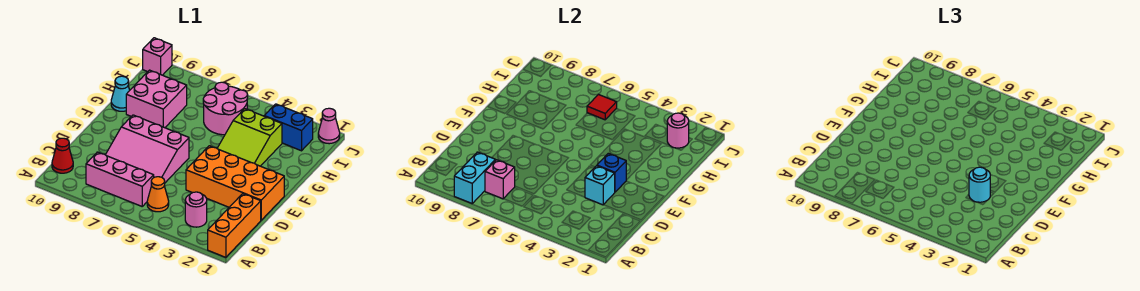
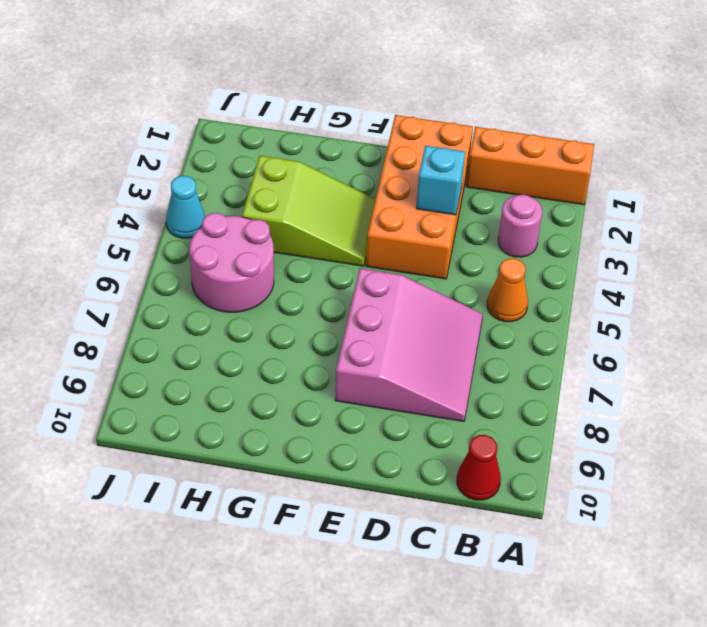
cyan cone J4 level 1 -> cyan cone G10 level 1
none -> pink brick B6:B8 level 1
none -> pink brick G8:H9 level 1
none -> blue brick I2:I3 level 1

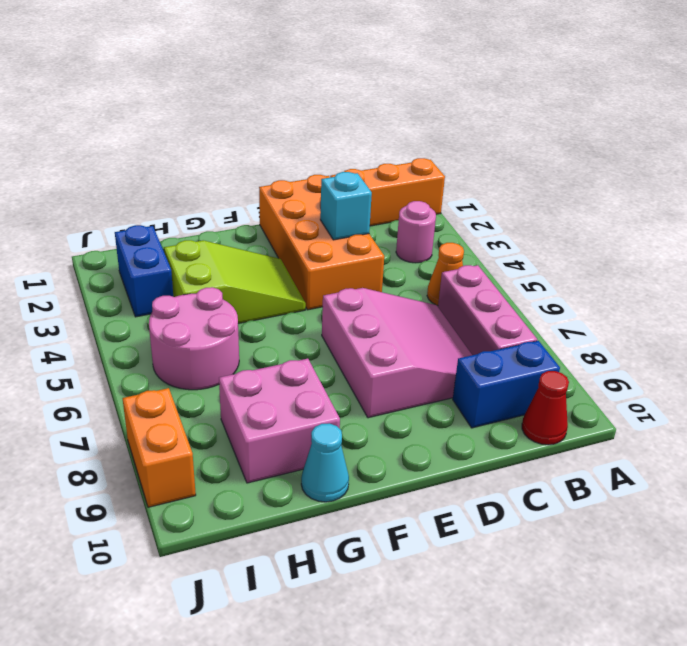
blue brick B9:C9 level 1 -> none
orange brick J8:J9 level 1 -> none
none -> pink cone J1 level 1
none -> pink brick J10 level 1
none -> cyan brick A8:B8 level 2

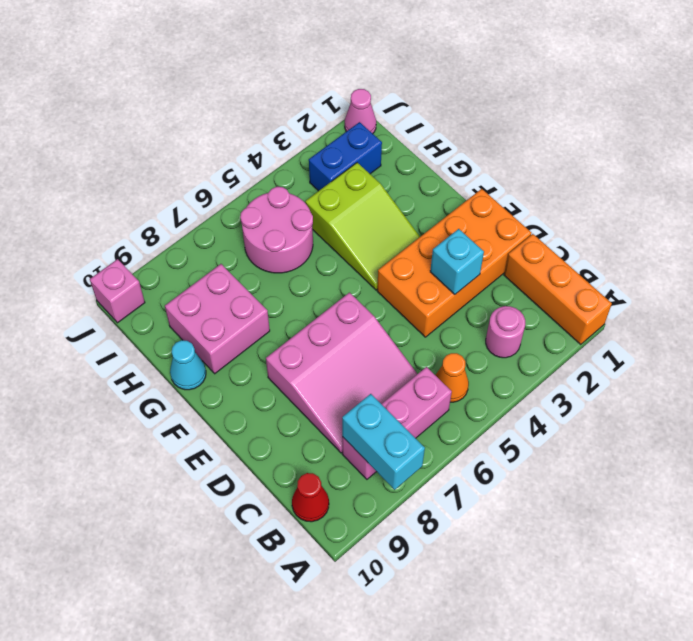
none -> pink brick B7 level 2
none -> blue brick E3 level 2
none -> pink round brick I2 level 2

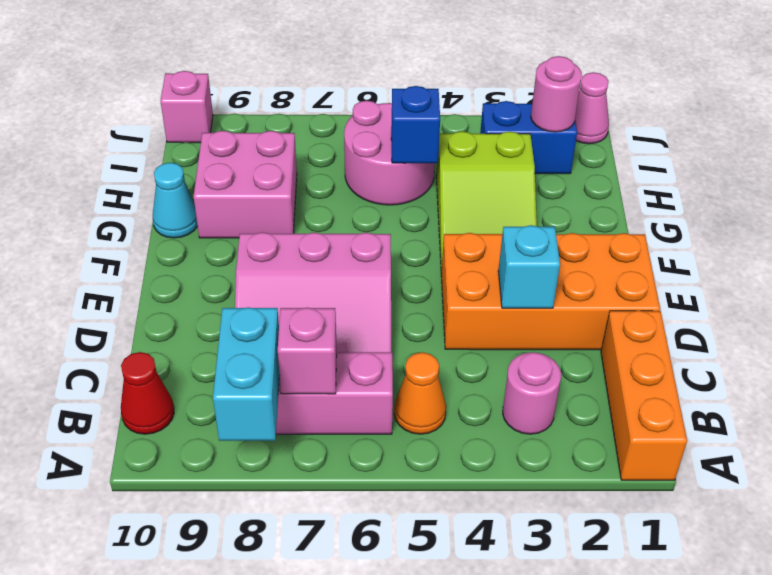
blue brick H5 level 2 -> blue brick E3 level 2
none -> red tile I6 level 2
none -> cyan round brick D3 level 3

